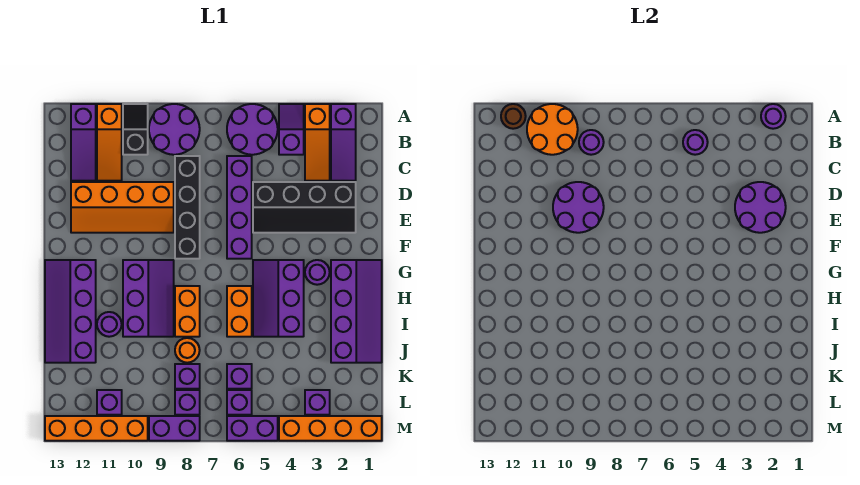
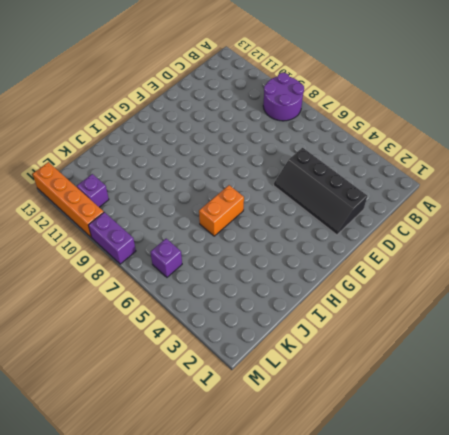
none -> purple slope A2:C2 level 1 top A
none -> orange slope A3:C3 level 1 top A
none -> purple slope A4:B4 level 1 top B
none -> purple round brick A5:B6 level 1

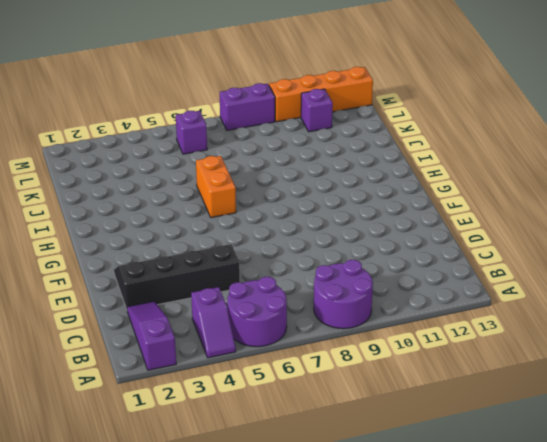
none -> orange slope A3:C3 level 1 top A
none -> black slope A10:B10 level 1 top B
none -> orange slope A11:C11 level 1 top A
none -> purple slope A12:C12 level 1 top A

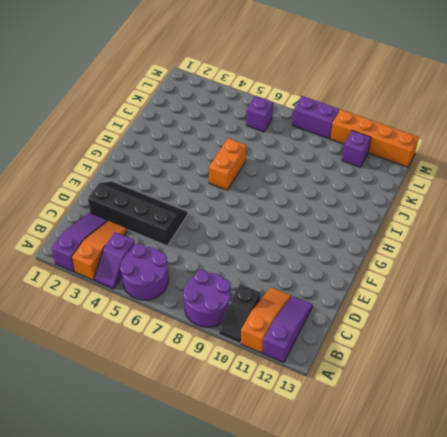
none -> purple brick C6:F6 level 1
none -> black brick C8:F8 level 1
none -> orange slope D9:E12 level 1 top D
none -> purple slope G1:J2 level 1 top 2

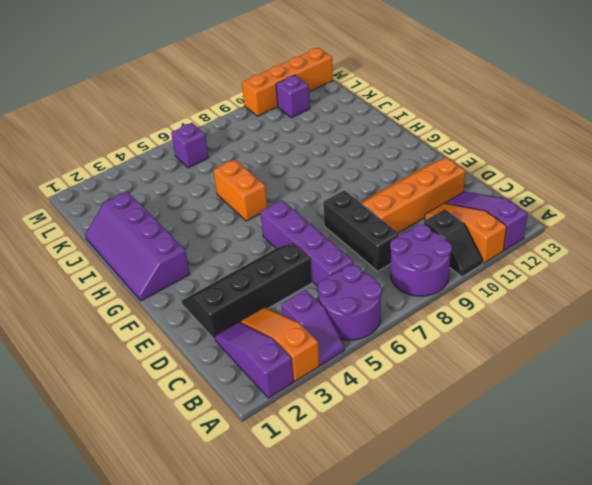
black brick C8:E8 level 1 -> black brick C8:F8 level 1
none -> purple round brick G3 level 1
none -> purple slope G4:I5 level 1 top 4
none -> purple slope G9:I10 level 1 top 10
none -> purple slope G12:J13 level 1 top 12

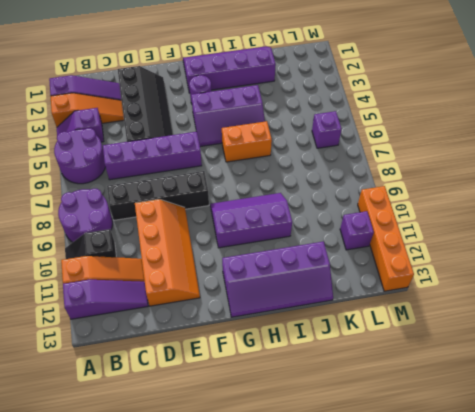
none -> orange brick H8:I8 level 1
none -> purple round brick I11 level 1
none -> orange round brick J8 level 1
none -> purple brick K6 level 1

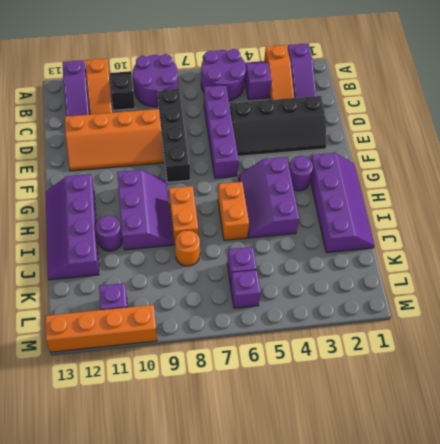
none -> purple brick K8 level 1
none -> purple brick L3 level 1
none -> purple brick L8 level 1
none -> orange brick M1:M4 level 1

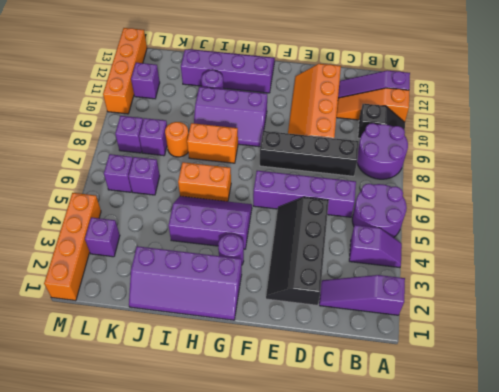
none -> orange slope A3:C3 level 1 top A
none -> purple brick M5:M6 level 1
none -> purple brick M8:M9 level 1
none -> purple round brick A2 level 2

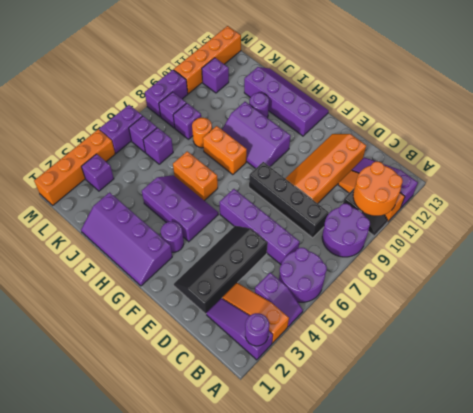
none -> brown round brick A12 level 2
none -> purple round brick B5 level 2
none -> purple round brick B9 level 2
none -> purple round brick D2:E3 level 2

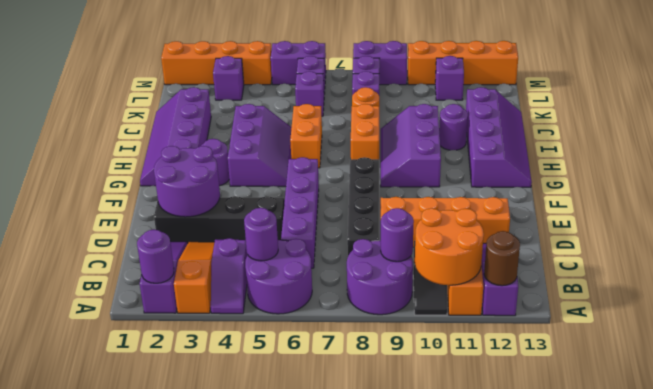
none -> purple round brick D9:E10 level 2

